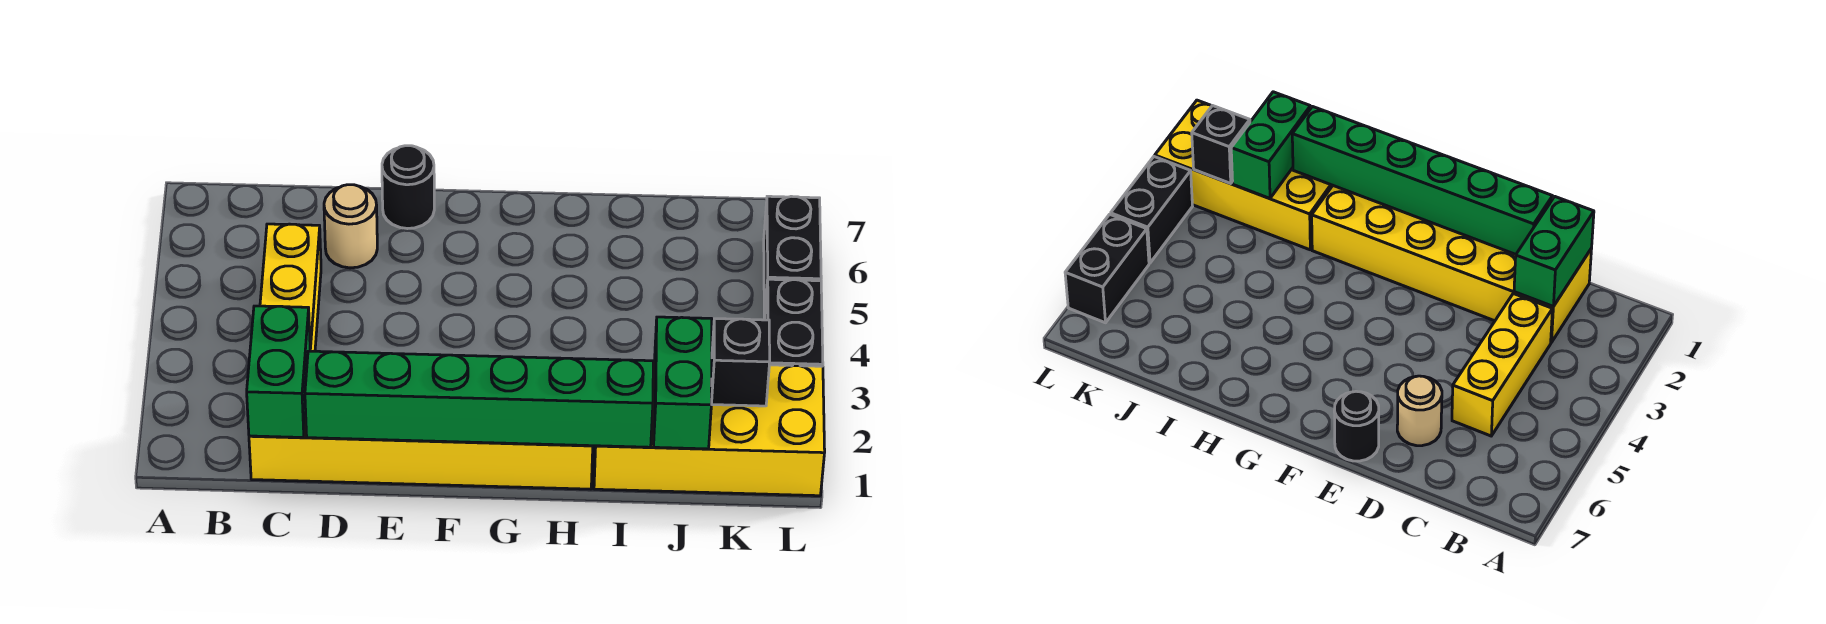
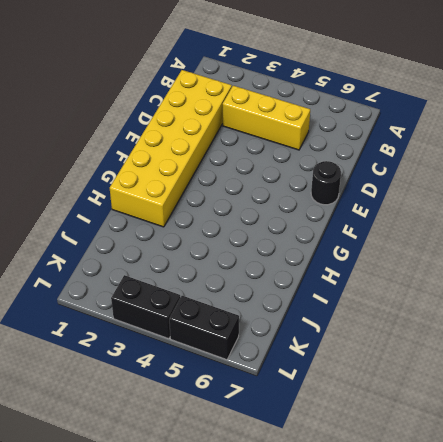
none -> tan round brick D6 level 1
none -> yellow brick I1:L2 level 1

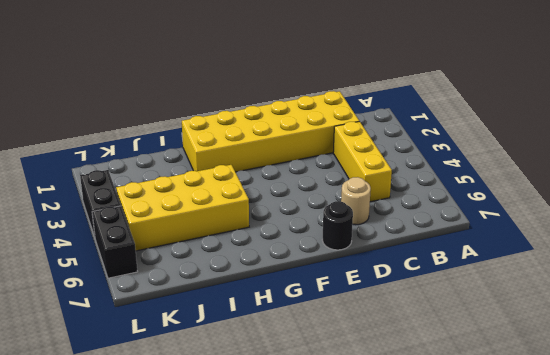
yellow brick H4:K5 level 1 -> yellow brick I1:L2 level 1
none -> green brick C1:C2 level 2
none -> green brick D1:I1 level 2

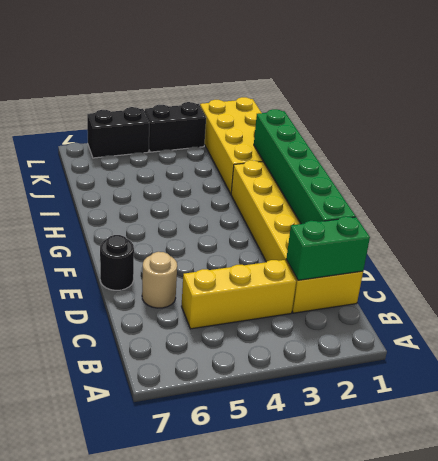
none -> green brick J1:J2 level 2
none -> black brick K2 level 2

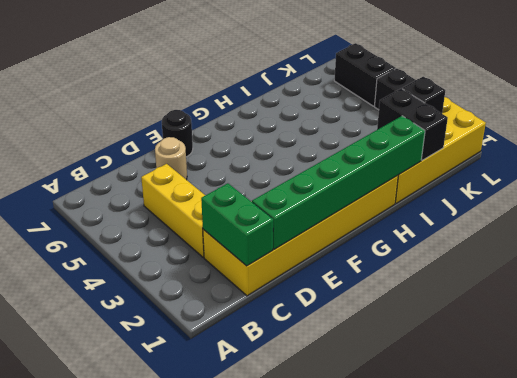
black brick J1:J2 level 2 -> green brick J1:J2 level 2

